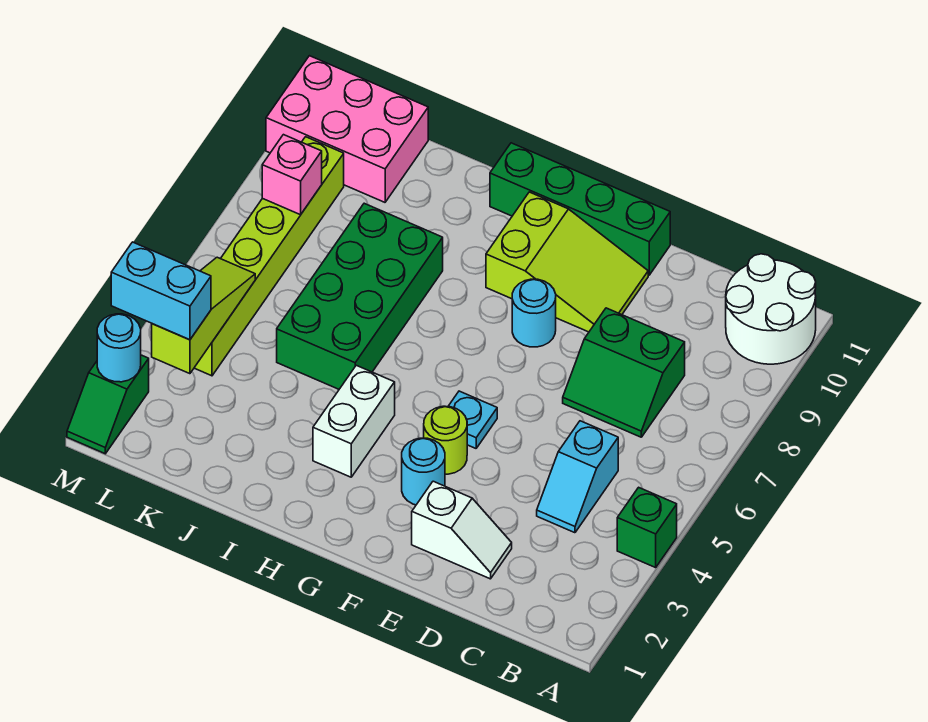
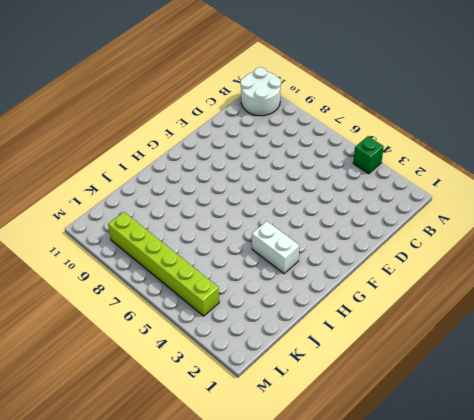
none -> cyan slope C4:C5 level 1 top 5
none -> green slope C7:D8 level 1 top 8
none -> white slope D2:E2 level 1 top E

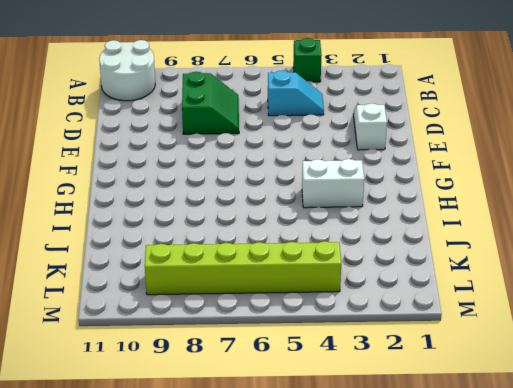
none -> lime slope E9:G10 level 1 top G
none -> green brick E11:H11 level 1
none -> cyan round brick F3 level 1

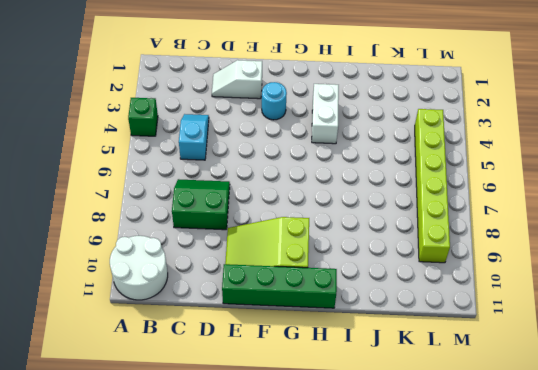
none -> lime round brick F4 level 1
none -> cyan plate F5 level 1
none -> cyan round brick F8 level 1

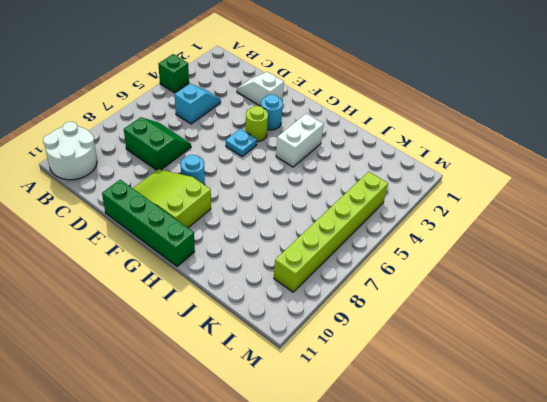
none -> green brick I5:J8 level 1
none -> pink brick K10:M11 level 1
none -> green slope M1:M2 level 1 top 2

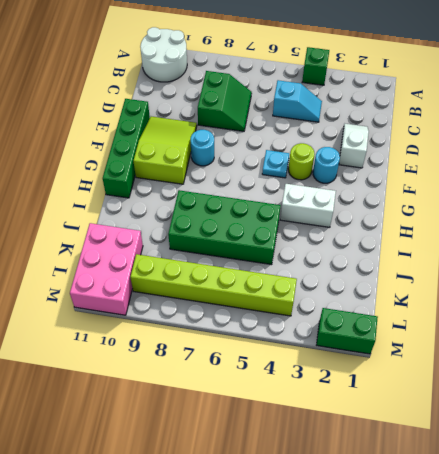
green brick M1:M2 level 1 -> green slope M1:M2 level 1 top 2
none -> lime slope L3:L5 level 2 top 3
none -> pink brick L8 level 2
none -> cyan round brick M2 level 2

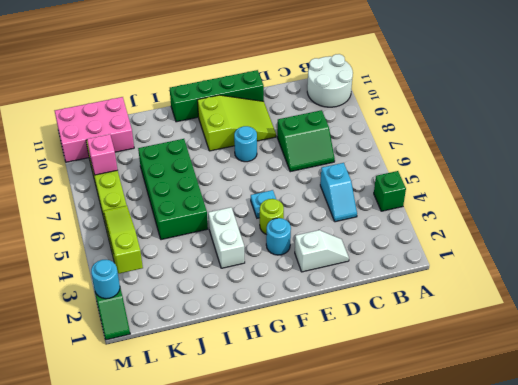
none -> cyan brick L3:M3 level 3

